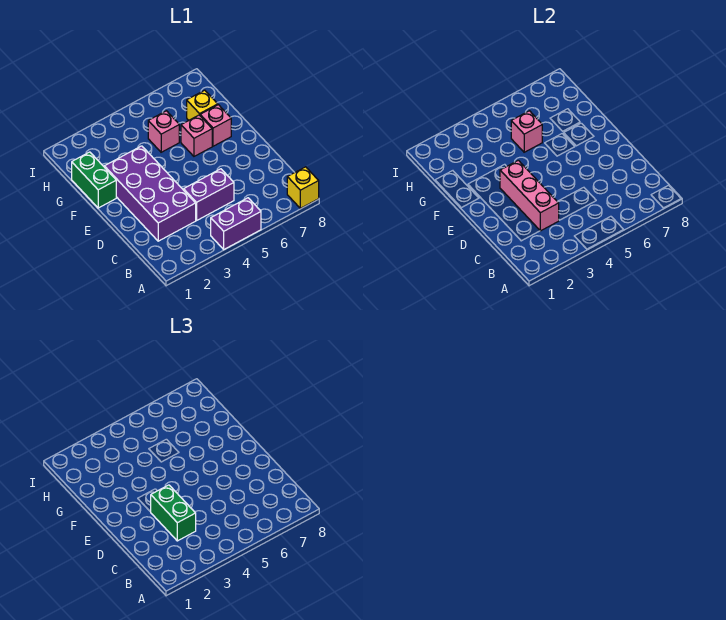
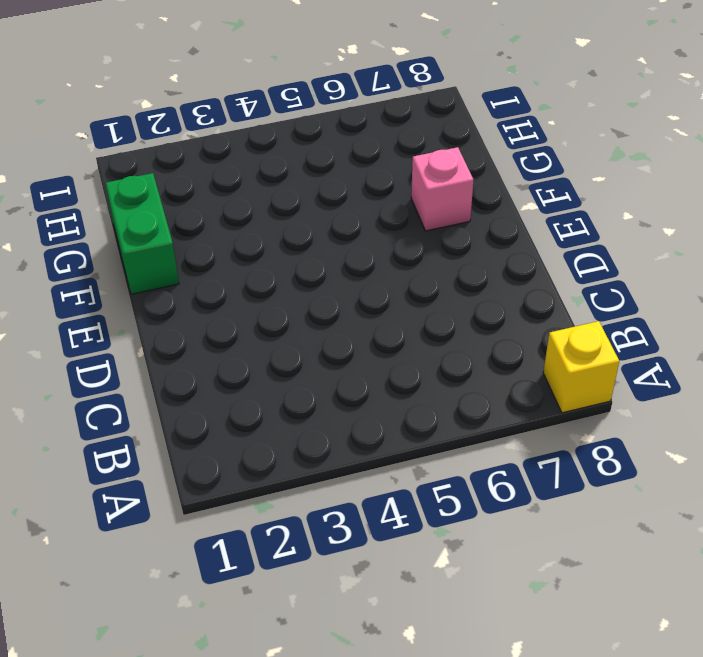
none -> purple brick A4:A5 level 1
none -> purple brick C2:F3 level 1
none -> purple brick C4:C5 level 1

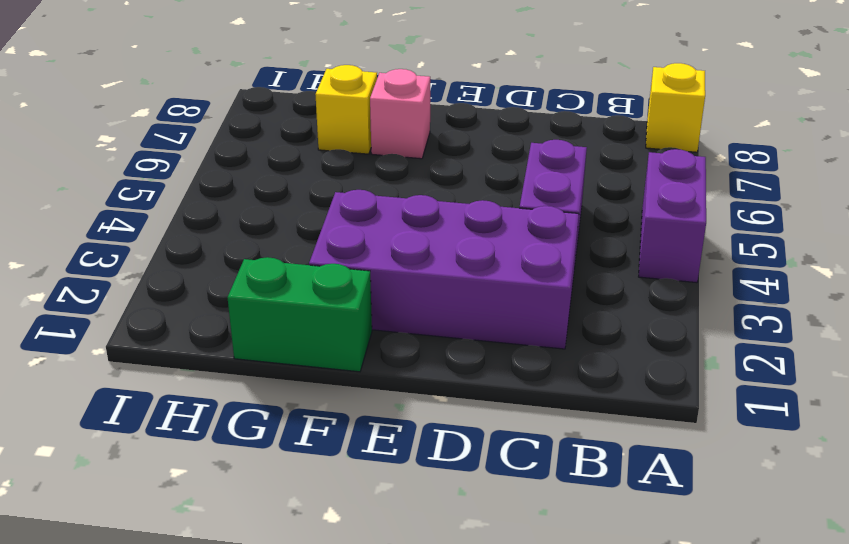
none -> pink brick F6 level 1
none -> pink brick G5 level 1
none -> pink brick C3:E3 level 2

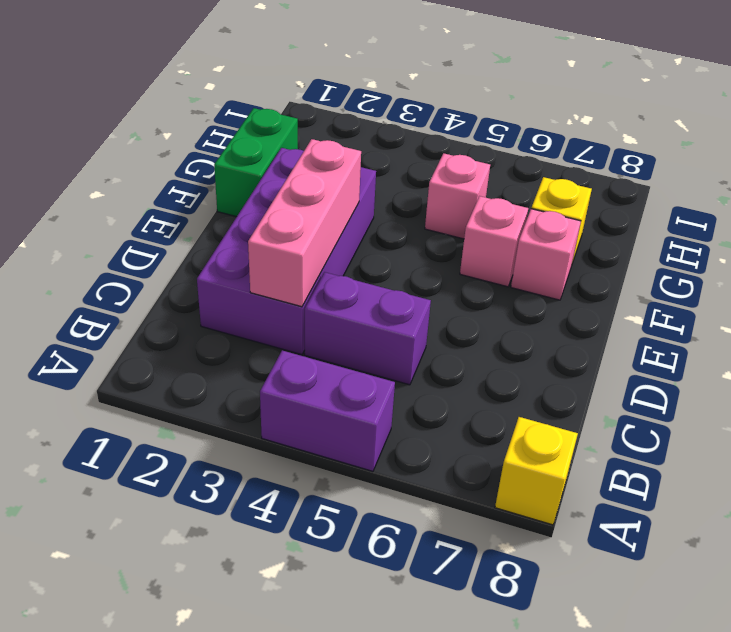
none -> pink brick G5 level 2
none -> green brick C3:D3 level 3

